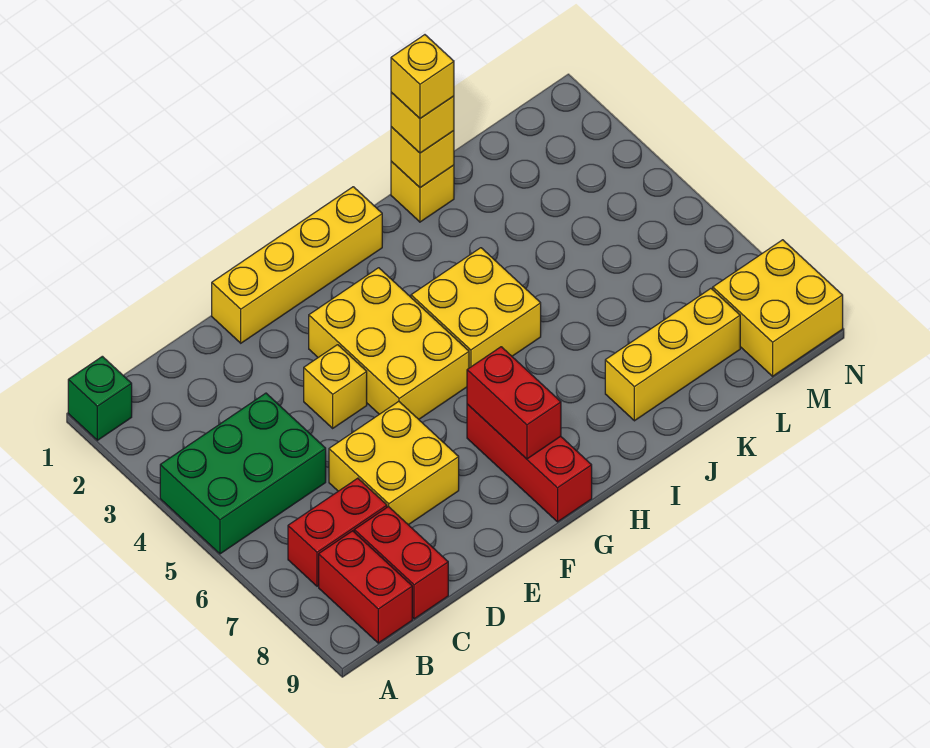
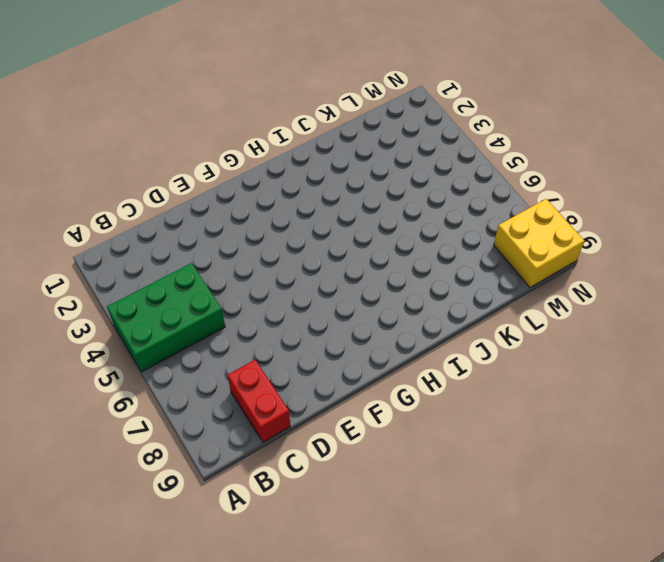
none -> green brick A1 level 1
none -> red brick B7:C7 level 1
none -> red brick B8:B9 level 1

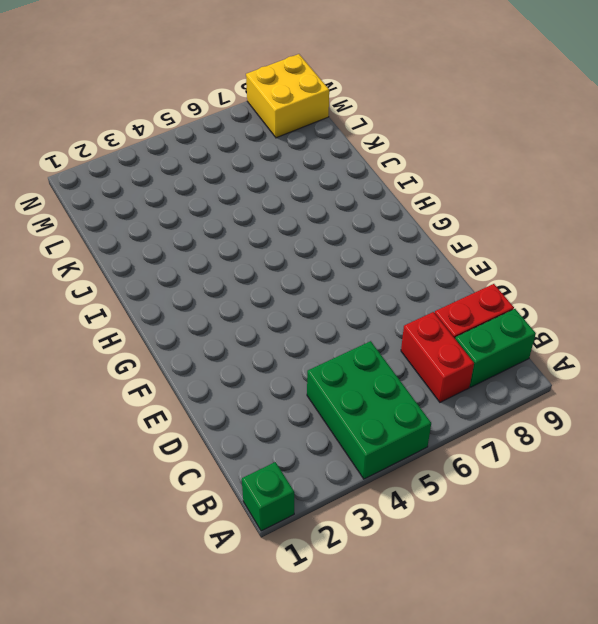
green brick B8:B9 level 1 -> red brick B8:B9 level 1
none -> yellow brick D6:E7 level 1
none -> yellow brick E1:H1 level 1
none -> yellow brick E4 level 1

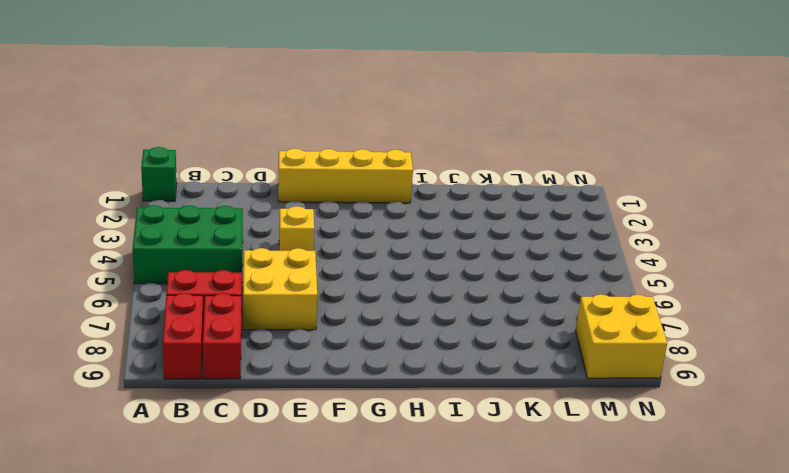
none -> yellow brick F3:G5 level 1
none -> red brick G7:G9 level 1
none -> yellow brick H4:I5 level 1

